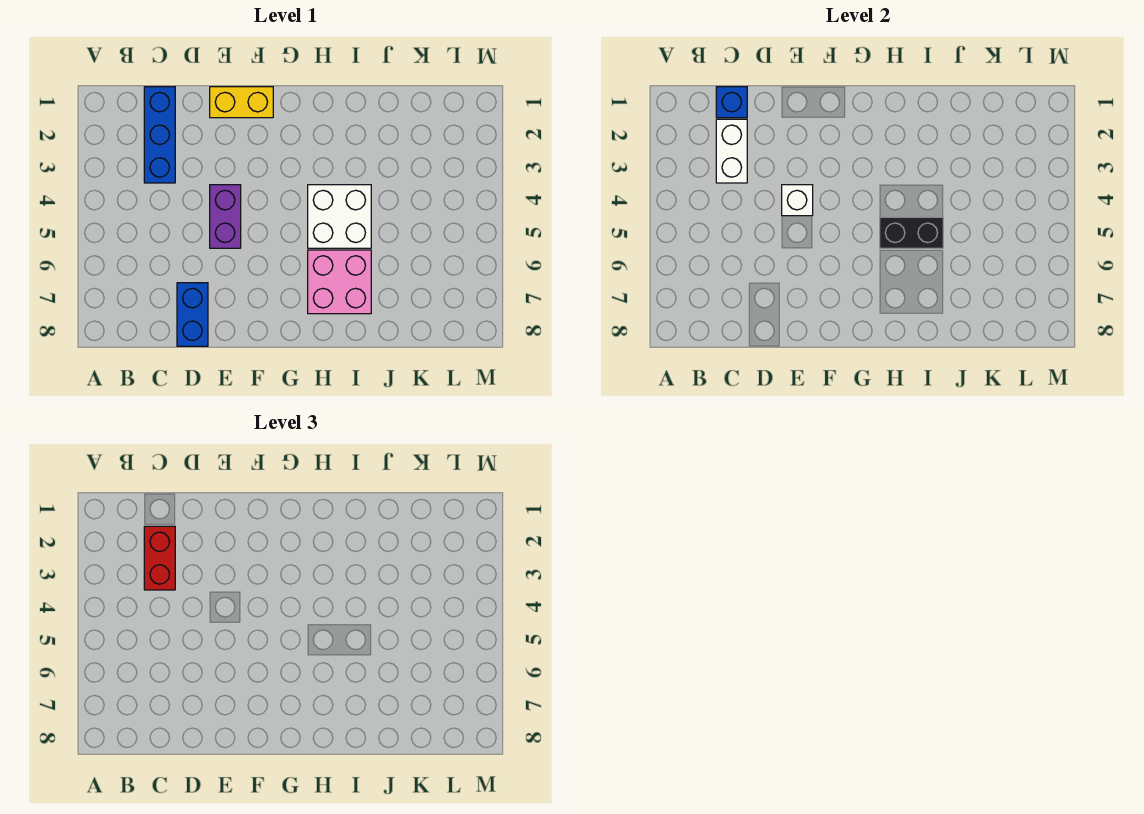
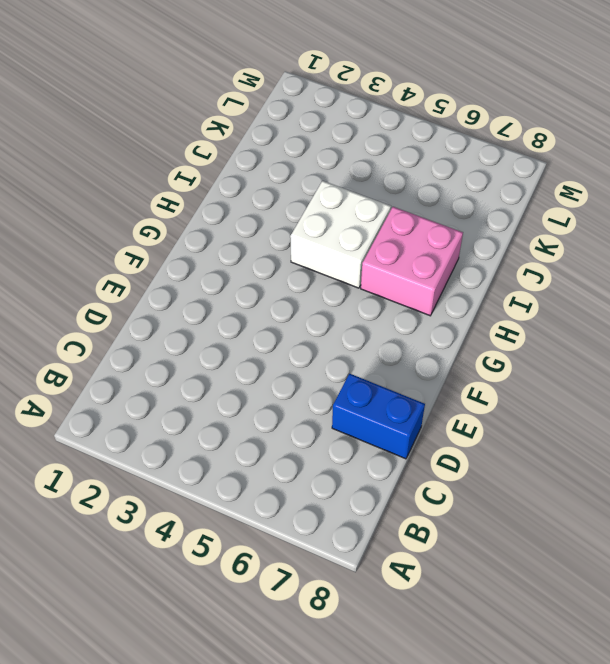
none -> blue brick C1:C3 level 1
none -> yellow brick E1:F1 level 1

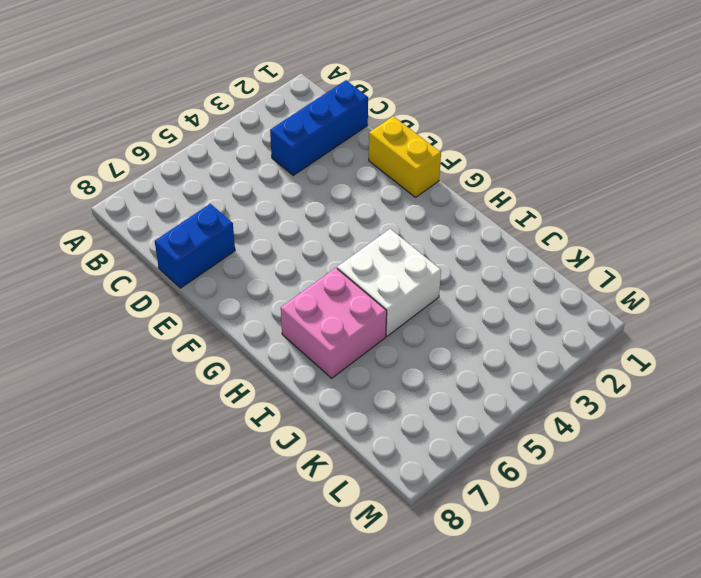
none -> purple brick E4:E5 level 1
none -> blue brick C1 level 2

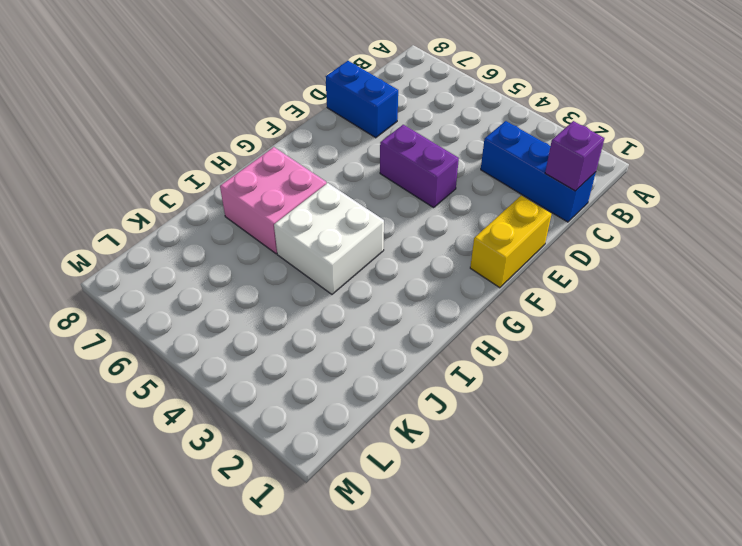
purple brick C1 level 2 -> blue brick C1 level 2
none -> white brick C2:C3 level 2
none -> white brick E4 level 2

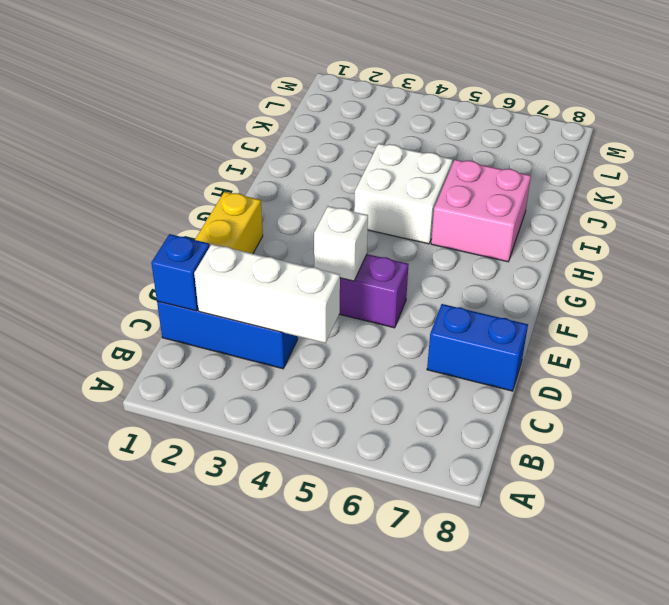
white brick C2:C4 level 2 -> white brick C2:C3 level 2
none -> black brick H5:I5 level 2
none -> red brick C2:C3 level 3

